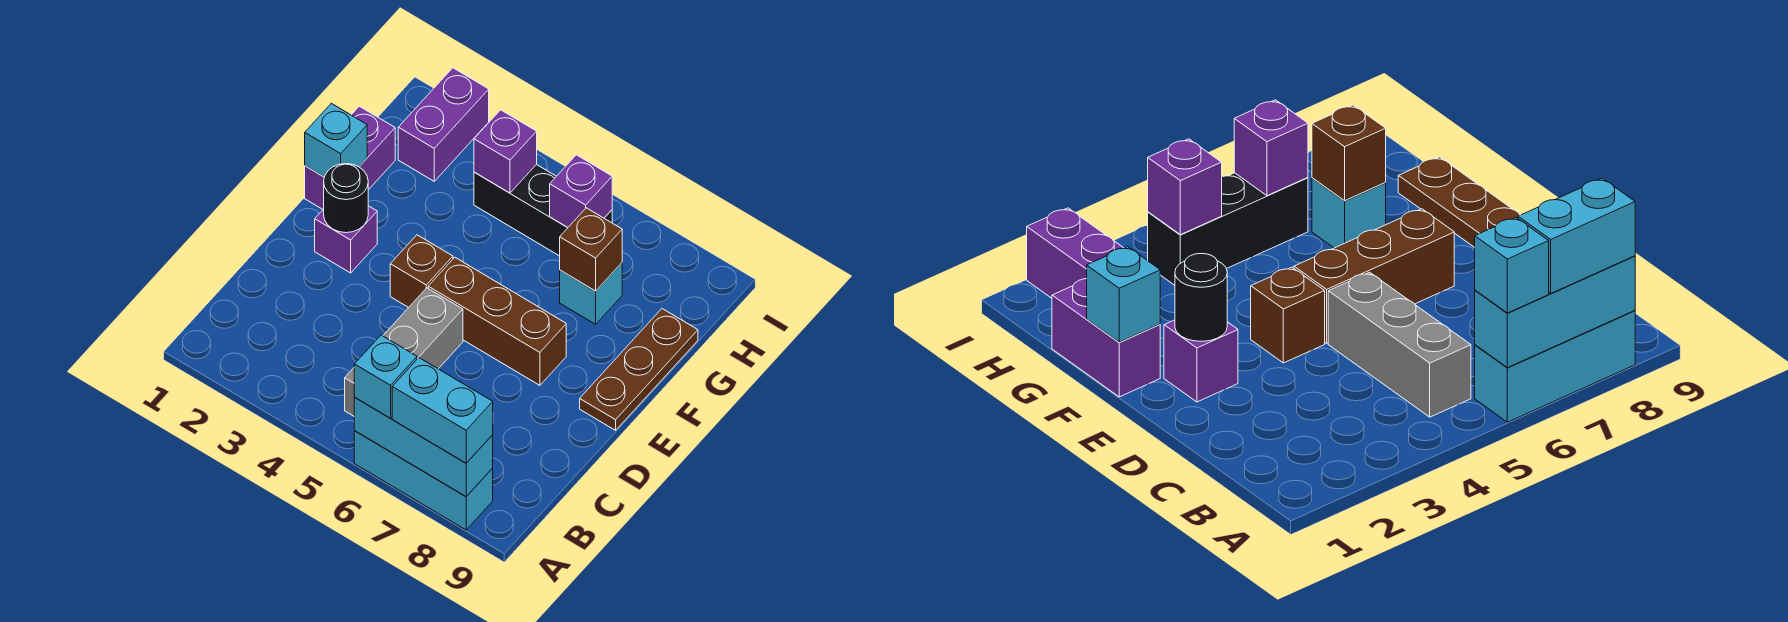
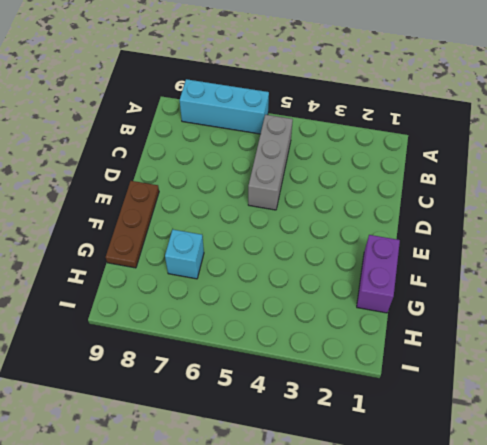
none -> purple brick E2 level 1
none -> brown brick E4 level 1
none -> brown brick E5:E7 level 1

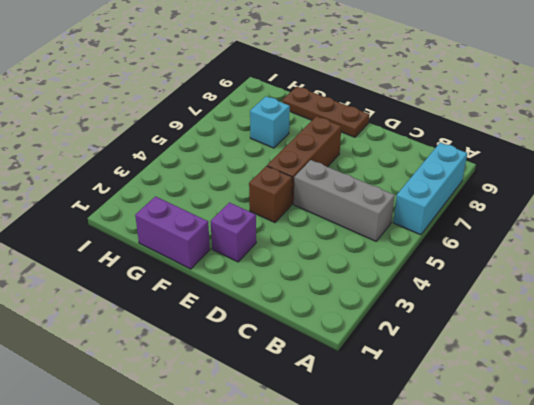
none -> purple brick H2:I2 level 1
none -> black brick H4:H6 level 1
none -> cyan brick A6:A8 level 2

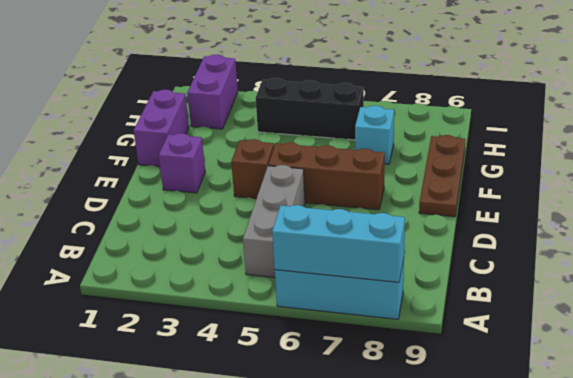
none -> black round brick E2 level 2
none -> cyan brick F1 level 2
none -> brown brick G7 level 2

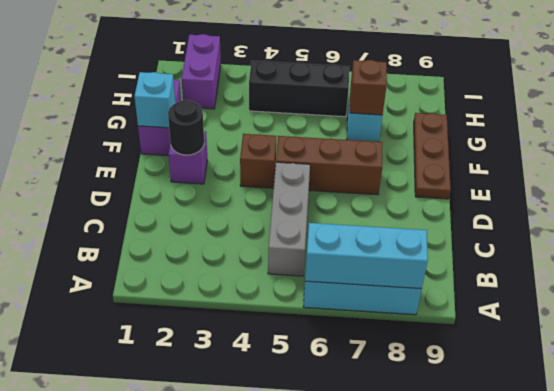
none -> purple brick H4 level 2
none -> purple brick H6 level 2
none -> cyan brick A6 level 3

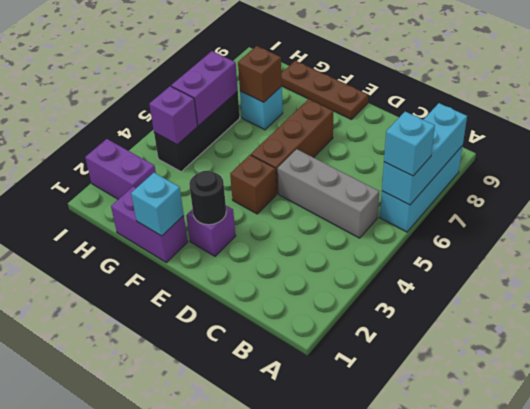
purple brick H5:H6 level 2 -> purple brick H6 level 2
none -> cyan brick A7:A8 level 3

